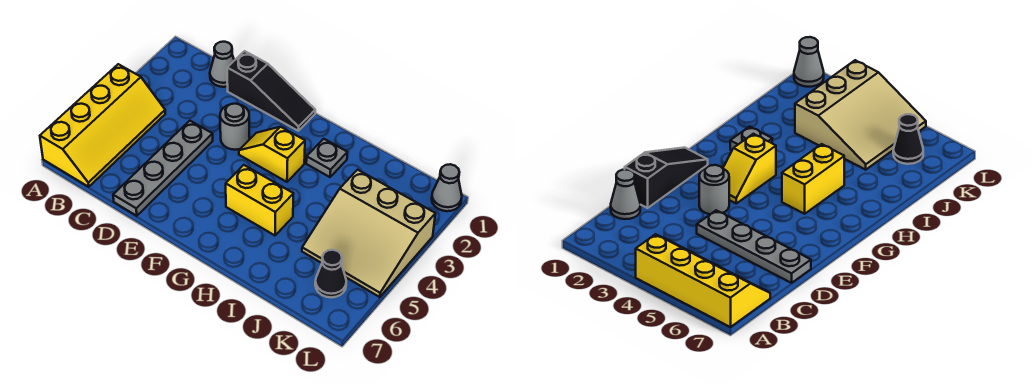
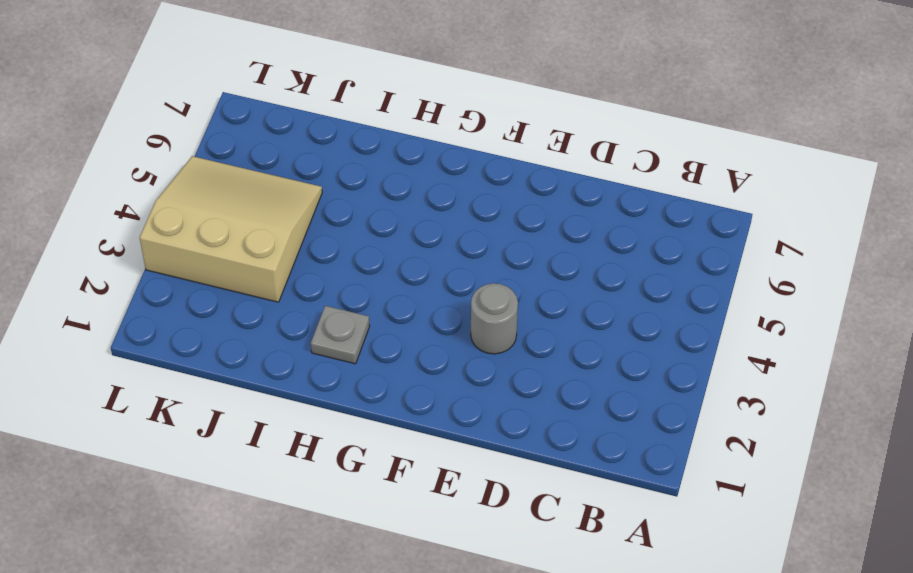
none -> yellow slope A4:B7 level 1 top A
none -> grey cone C1 level 1

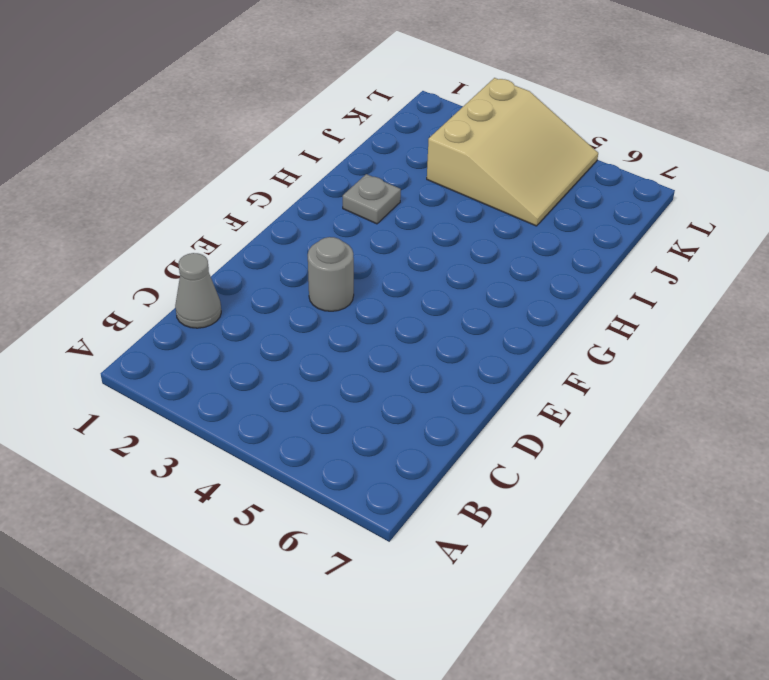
none -> yellow slope A4:B7 level 1 top A
none -> black slope D1:F1 level 1 top D

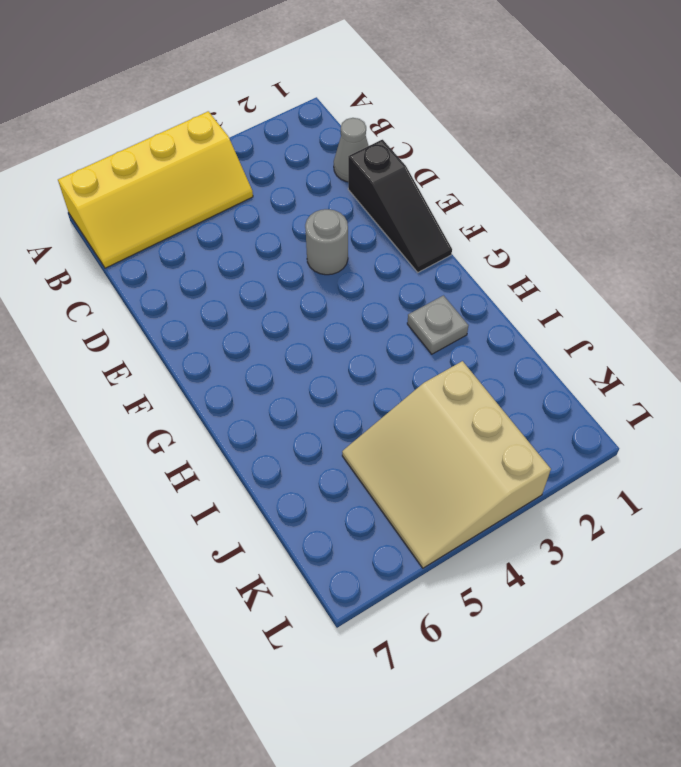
none -> grey plate D4:D7 level 1
none -> yellow slope F3:G3 level 1 top G

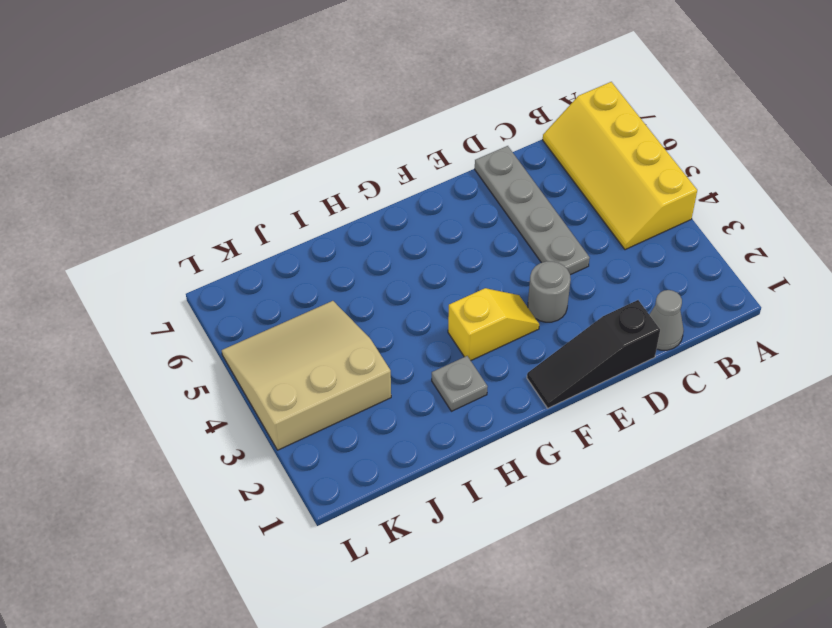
none -> yellow brick G5:H5 level 1
none -> black cone K6 level 1

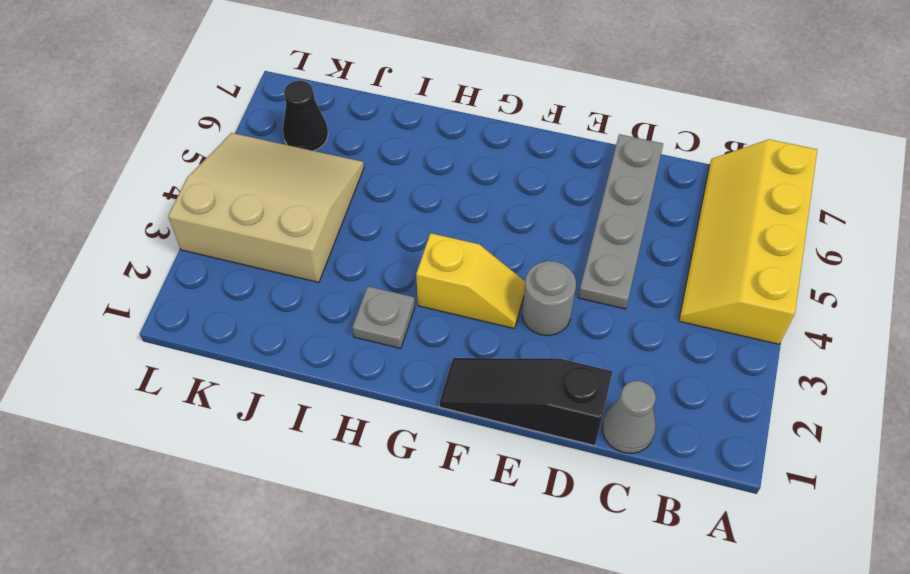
none -> yellow brick G5:H5 level 1
none -> grey cone L1 level 1

